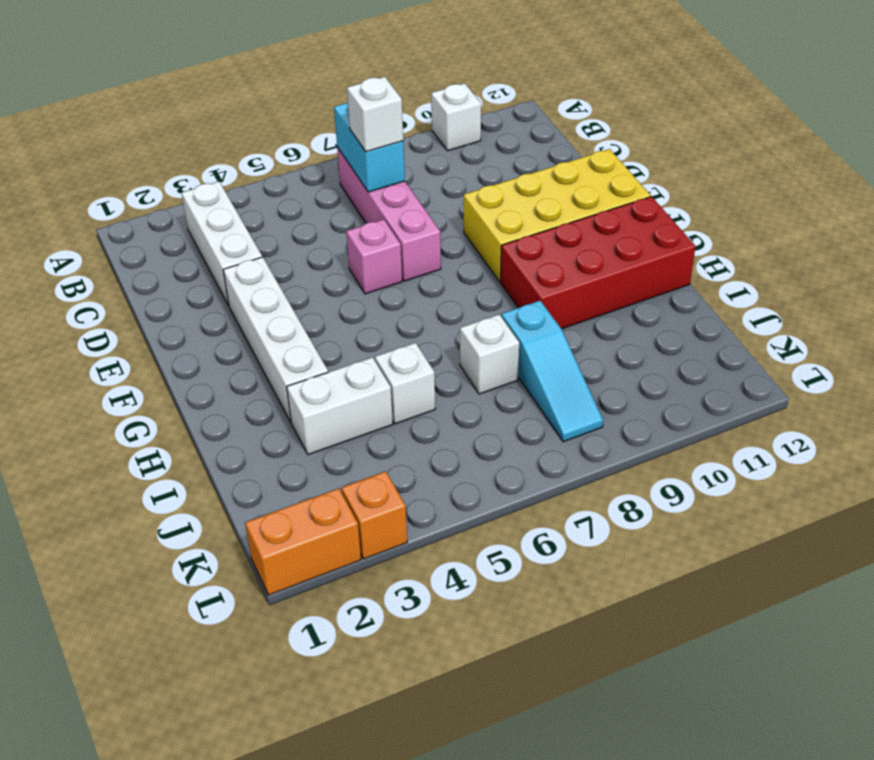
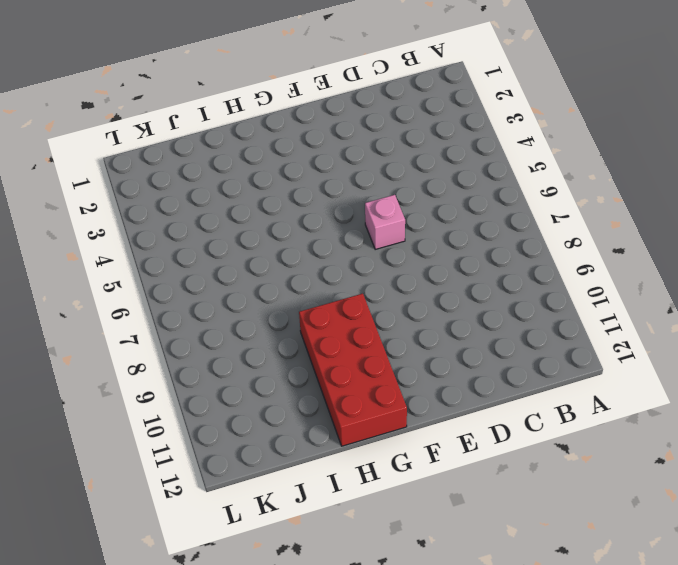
none -> white brick A10 level 1
none -> white brick B3:D3 level 1
none -> pink brick B7:E7 level 1

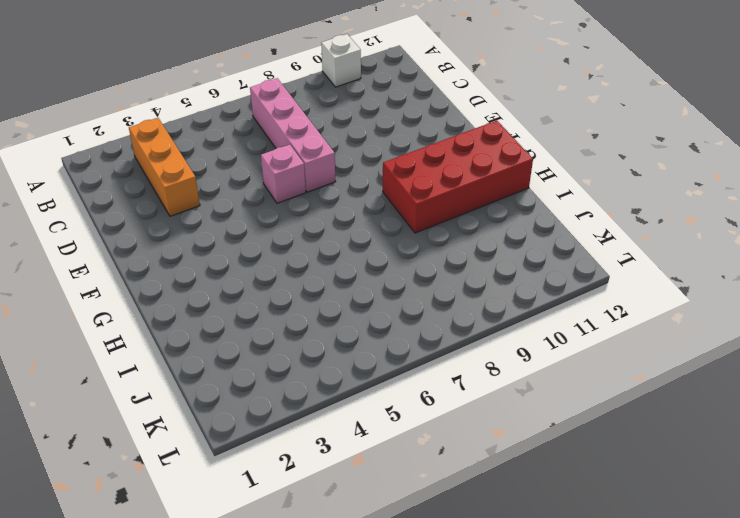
orange brick B3:D3 level 1 -> white brick B3:D3 level 1
none -> white brick E3:H3 level 1
none -> yellow brick E9:F12 level 1
none -> white brick I3:I4 level 1

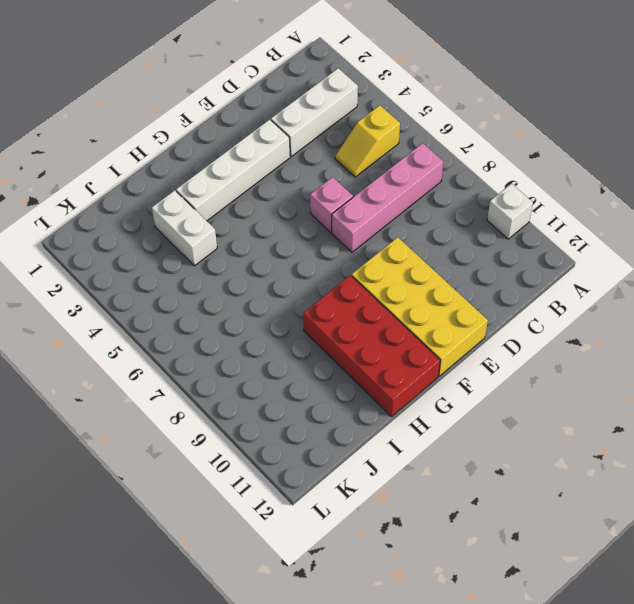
yellow slope B5:C5 level 1 top B -> none
none -> white brick I5 level 1
none -> white brick I7 level 1
none -> cyan slope I8:K8 level 1 top I

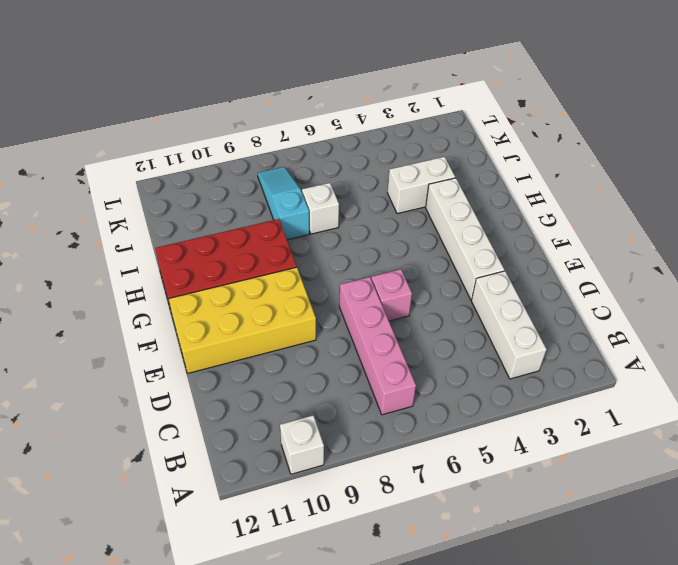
none -> white brick I5 level 1
none -> orange brick L1:L2 level 1
none -> orange brick L3 level 1

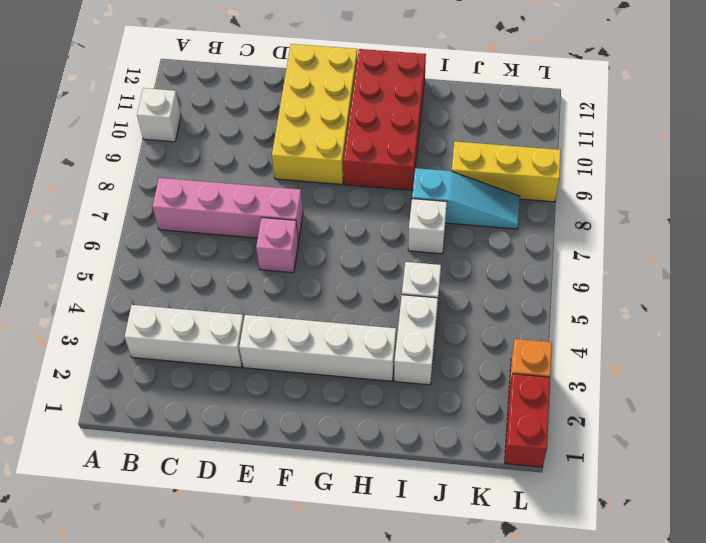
yellow brick J9:L9 level 1 -> none
red brick L1:L2 level 1 -> orange brick L1:L2 level 1
none -> cyan brick B7:C7 level 2
none -> white brick C7 level 3

